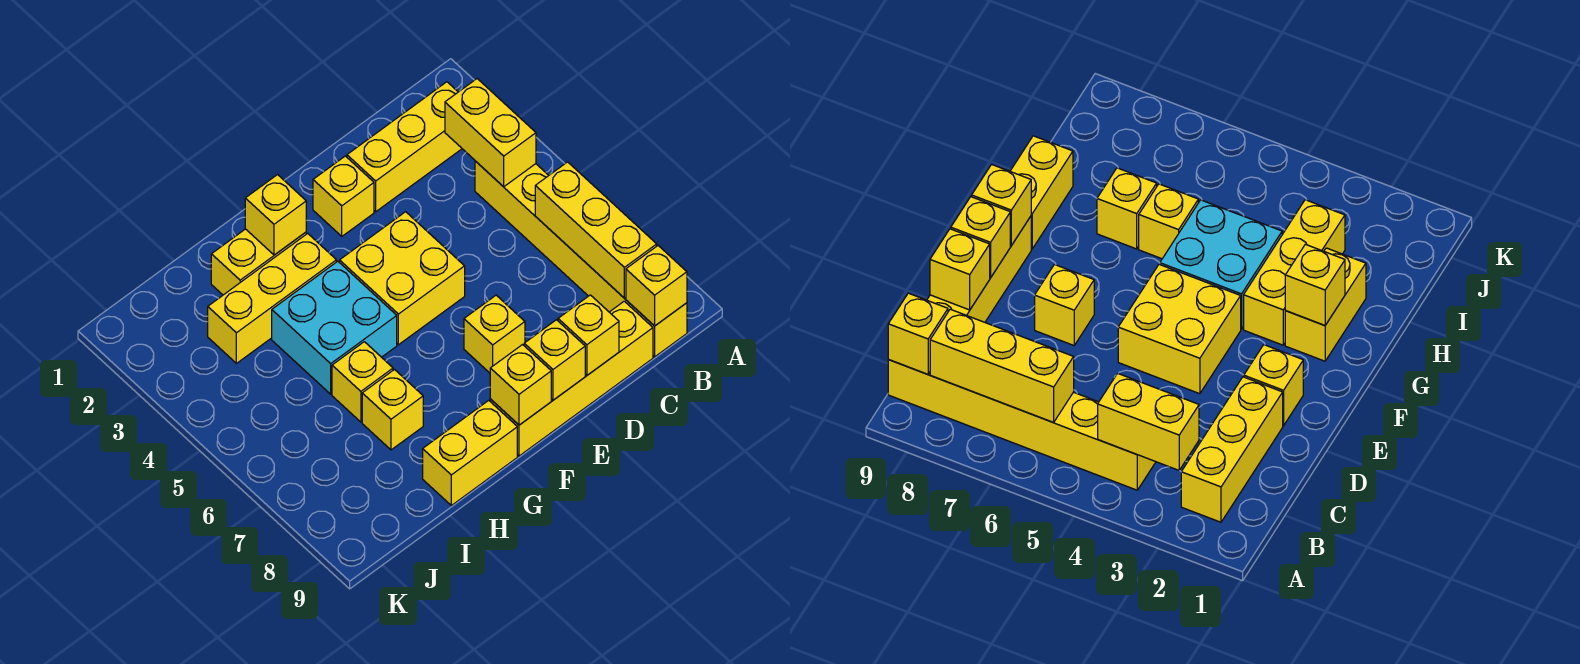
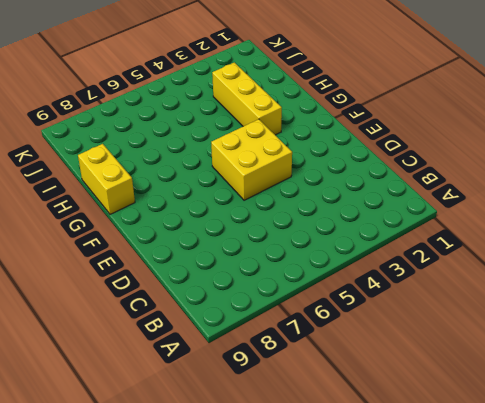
none -> yellow brick B2:D2 level 1
none -> yellow brick B4:B9 level 1
none -> yellow brick C9:F9 level 1

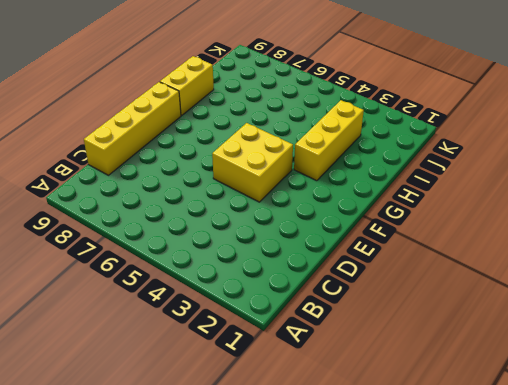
none -> yellow brick B2:D2 level 1
none -> yellow brick B4:B9 level 1
none -> yellow brick E2 level 1

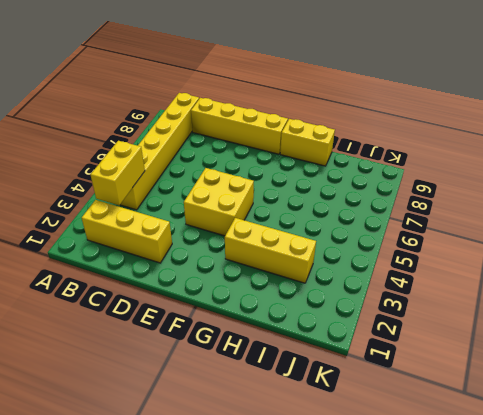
none -> yellow brick E2 level 1
none -> yellow brick E7 level 1
none -> yellow brick G2:H2 level 1

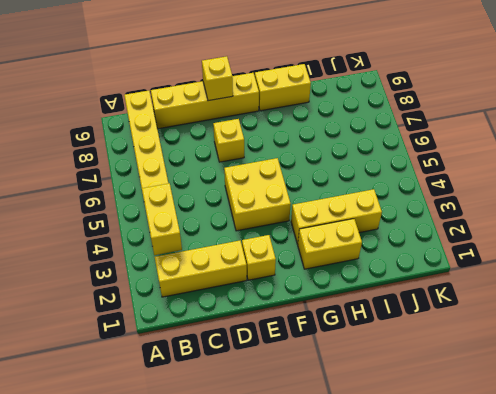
none -> cyan brick G4:H5 level 1
none -> yellow brick H6 level 1
none -> yellow brick H7 level 1

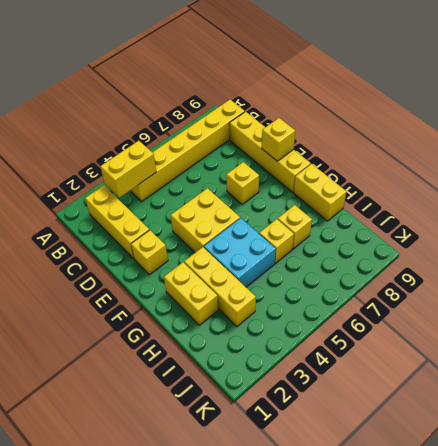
none -> yellow brick B6:B8 level 2
none -> yellow brick B9 level 2
none -> yellow brick D9 level 2

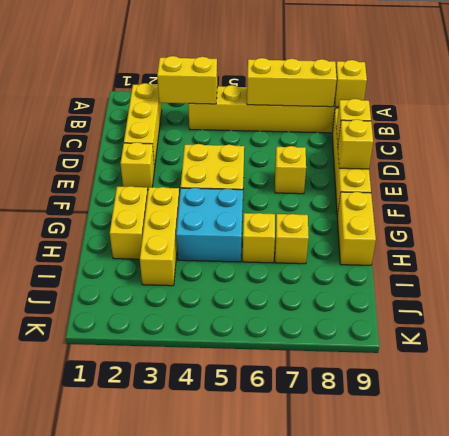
none -> yellow brick F9 level 2
none -> yellow brick G2 level 2

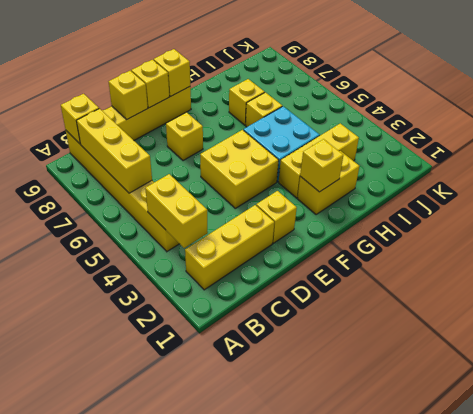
none -> yellow brick G9:H9 level 1

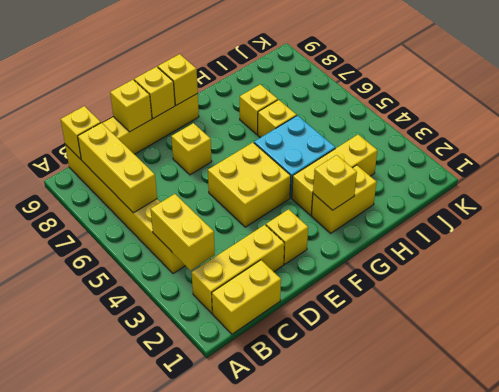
yellow brick B1:C1 level 1 -> yellow brick G9:H9 level 1

